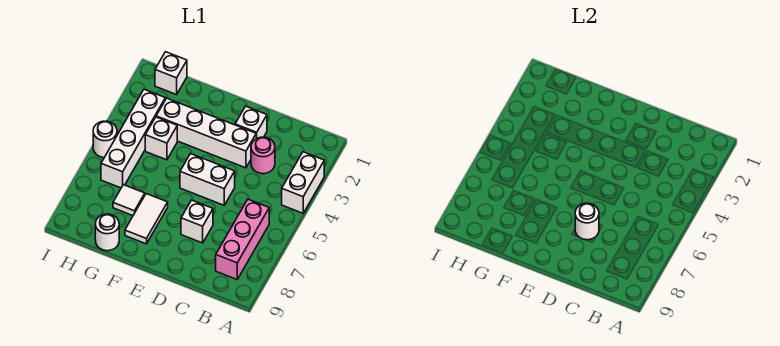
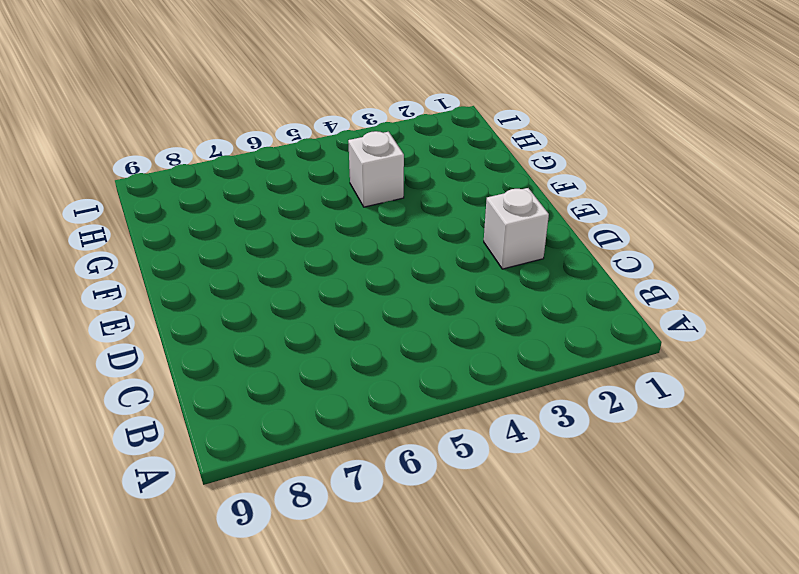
none -> white brick A3:A4 level 1
none -> pink brick B6:B8 level 1
none -> pink round brick C3 level 1

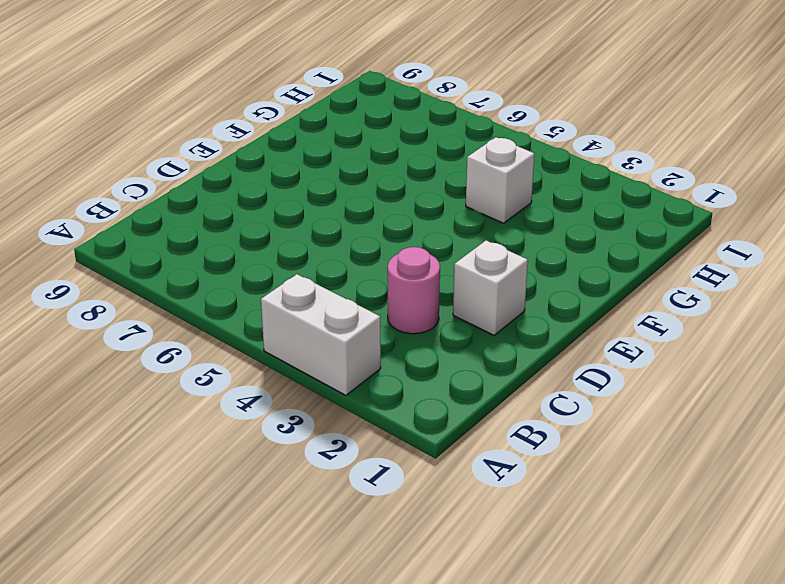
none -> pink brick B6:B8 level 1
none -> white brick D3:G3 level 1
none -> white brick D5:E5 level 1

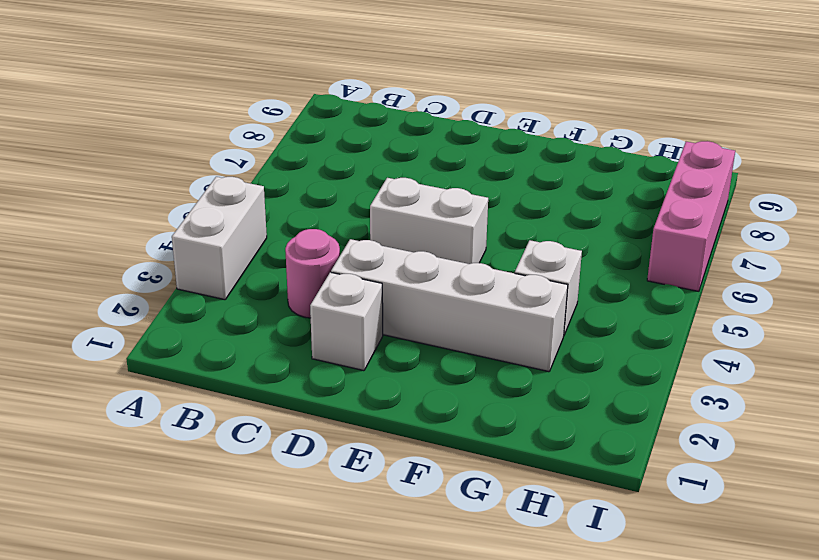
pink brick I6:I8 level 1 -> pink brick B6:B8 level 1
none -> white brick D7 level 1
none -> white tile F7:F8 level 1
none -> white tile G7 level 1

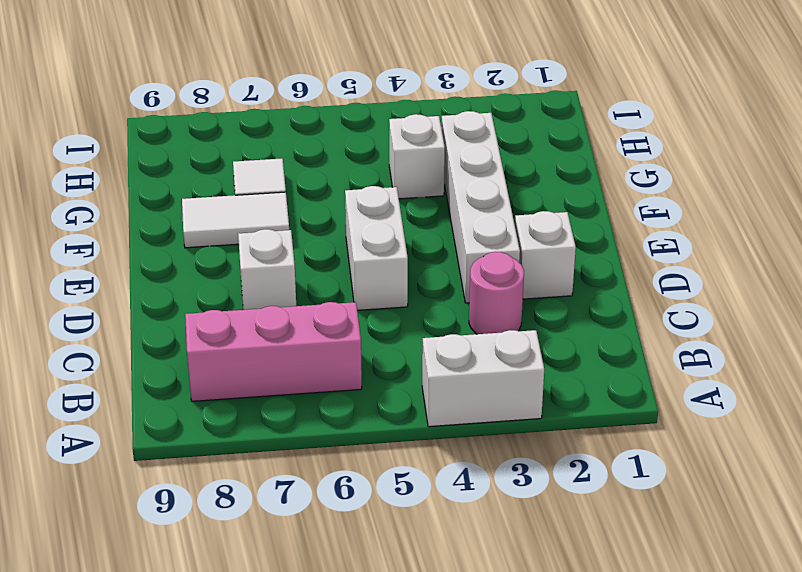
none -> white round brick G9 level 1
none -> white brick H1 level 1
none -> white brick H3:H6 level 1

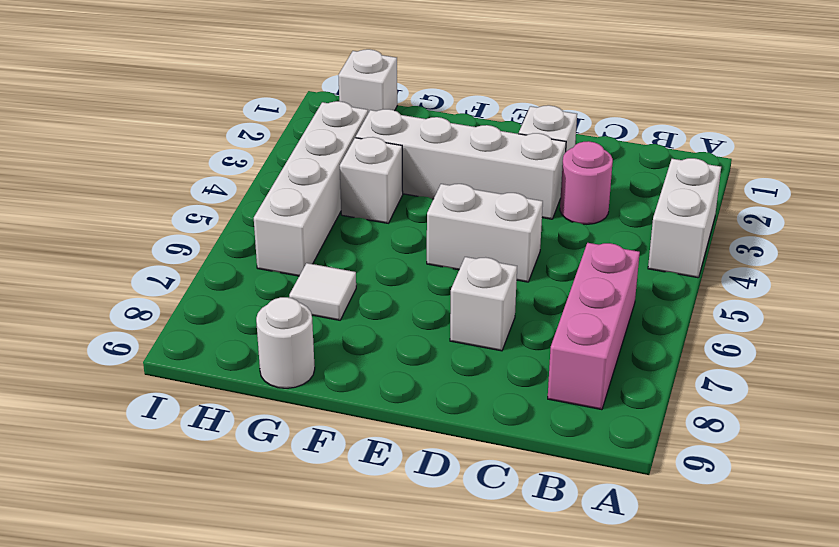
none -> white tile F7:F8 level 1
none -> white round brick I5 level 1
none -> white round brick D7 level 2

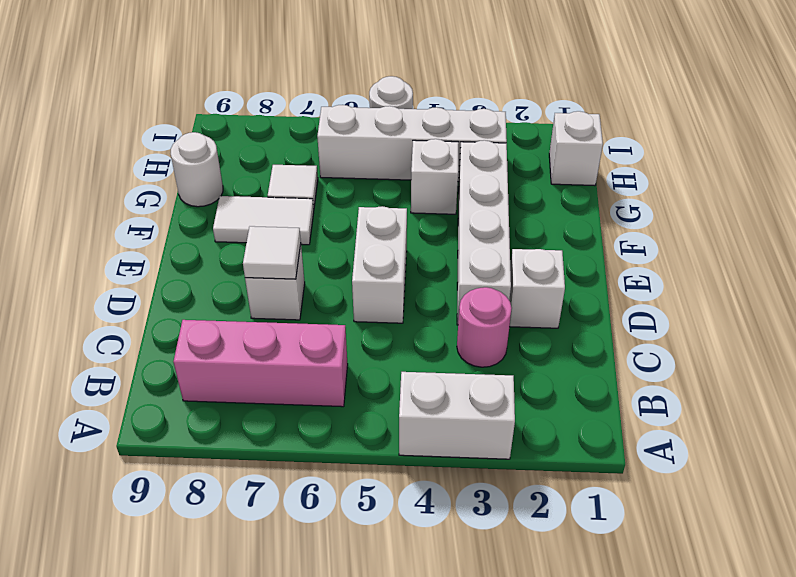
white tile D7 level 2 -> white round brick D7 level 2

